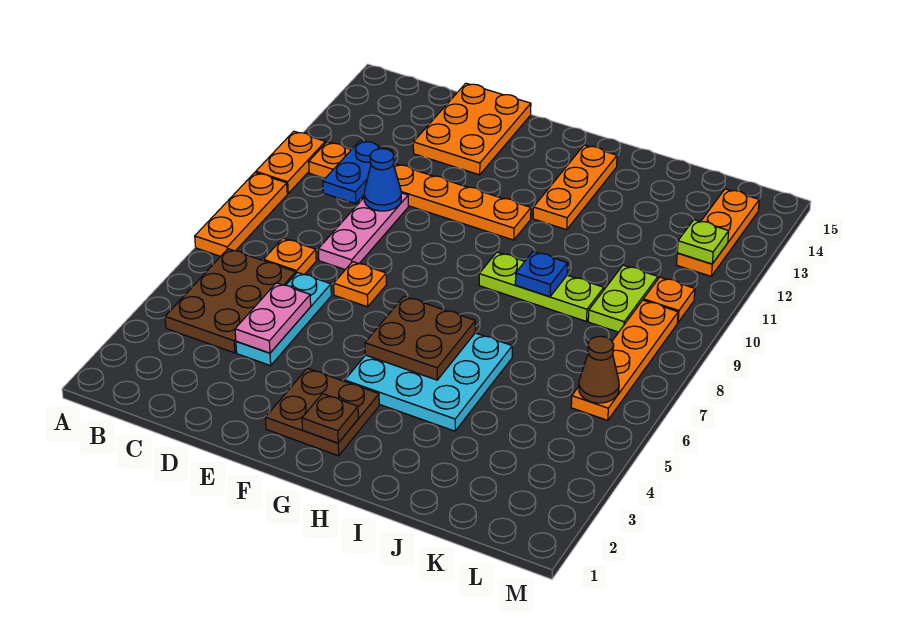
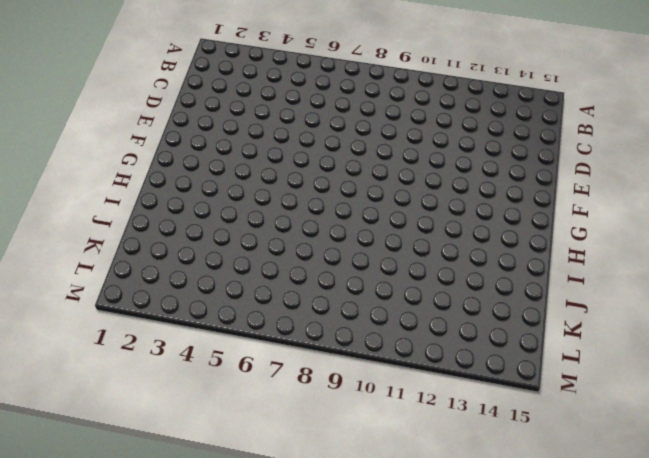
none -> orange plate A7:A9 level 1
none -> orange plate A10:A11 level 1
none -> brown plate B4:C6 level 1

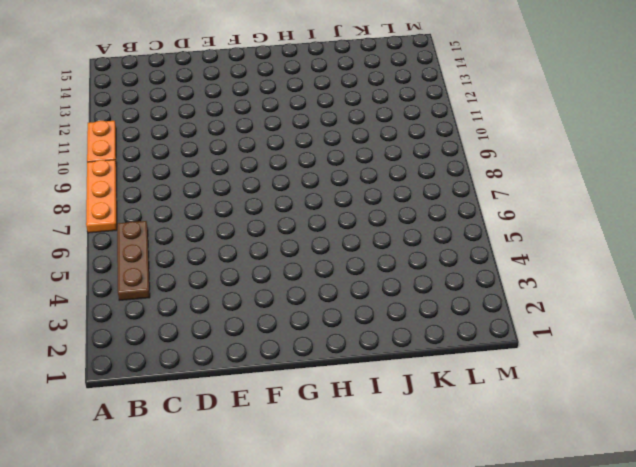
brown plate B4:B6 level 1 -> brown plate B4:C6 level 1
none -> orange plate B11:G11 level 1
none -> orange plate C7 level 1
none -> cyan plate D4:D6 level 1

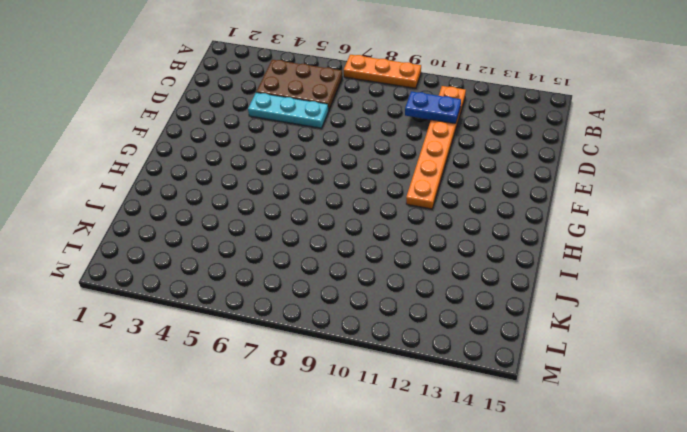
none -> orange plate A10:A11 level 1
none -> orange plate C7 level 1
none -> pink plate D8:D10 level 1

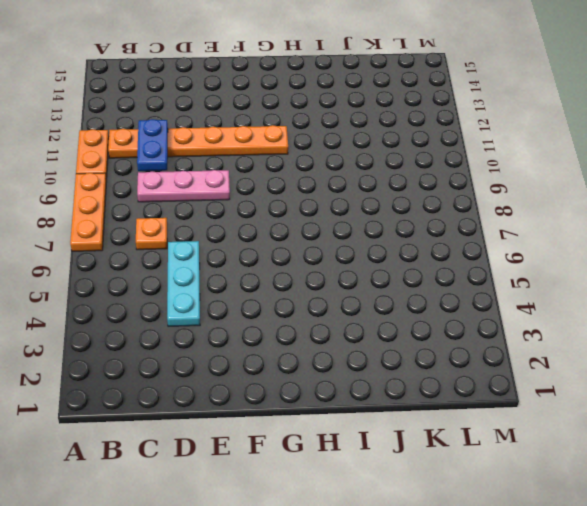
pink plate C9:E9 level 1 -> pink plate D8:D10 level 1
none -> brown plate B4:C6 level 1
none -> orange plate D13:E15 level 1
none -> orange plate E7 level 1

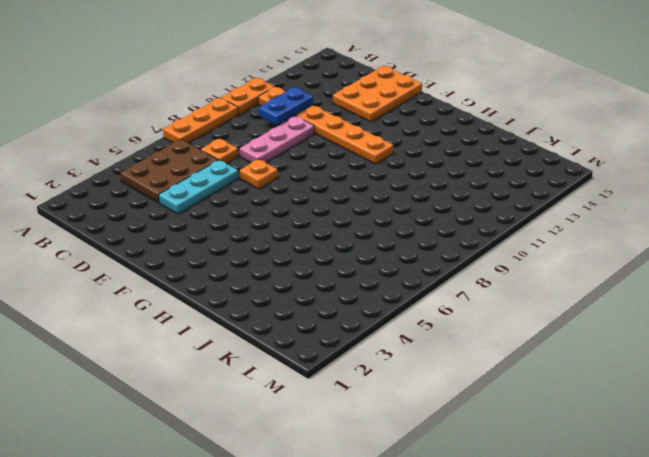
none -> brown plate F2:G3 level 1
none -> cyan plate G4:I6 level 1
none -> lime plate H9:J9 level 1

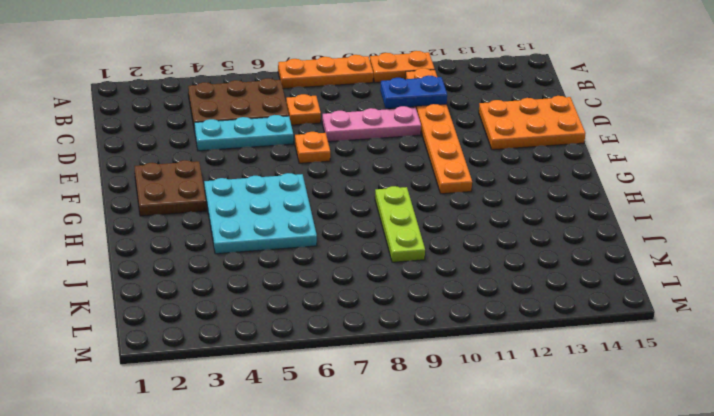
none -> orange plate H12:H14 level 1
none -> lime plate K9:K10 level 1
none -> orange plate L6:L9 level 1

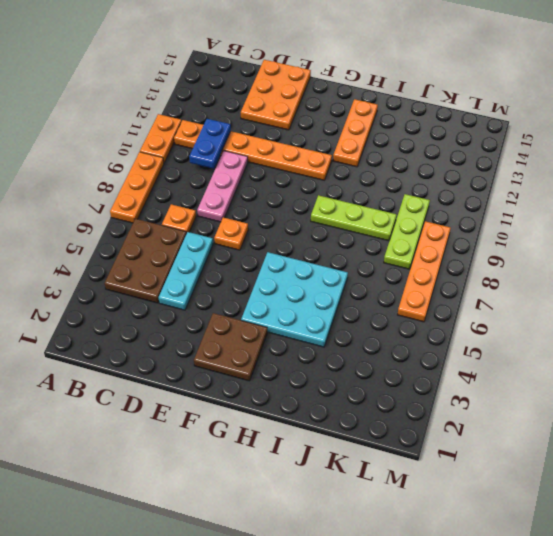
lime plate K8:K10 level 1 -> lime plate K9:K10 level 1
none -> orange plate L10 level 1
none -> orange plate L12:L14 level 1
none -> pink plate D4:D5 level 2

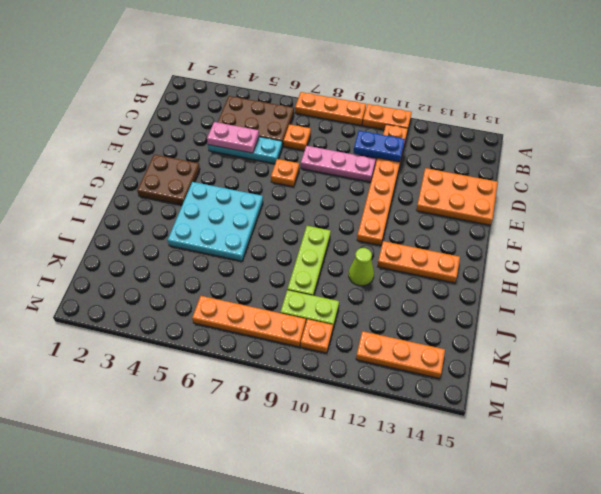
lime cone I11 level 1 -> none
none -> blue cone D10 level 2
none -> brown plate G2 level 2
none -> brown plate G5:H6 level 2

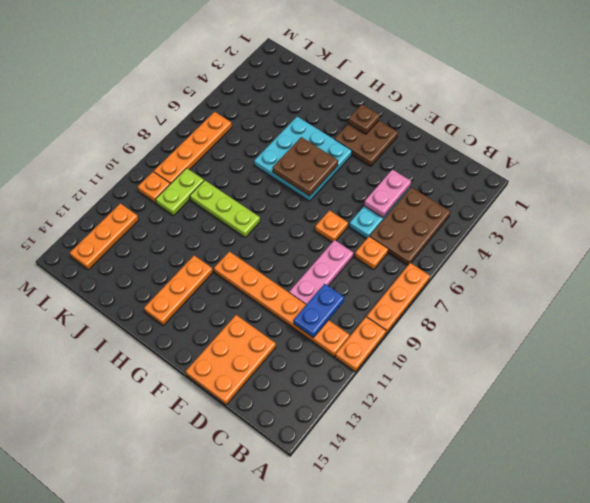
none -> blue cone D10 level 2
none -> blue plate I9 level 2
none -> brown cone L6 level 2

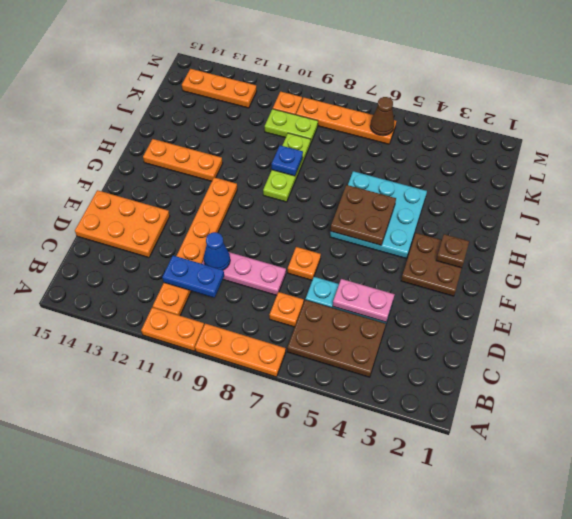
none -> lime plate L12 level 2

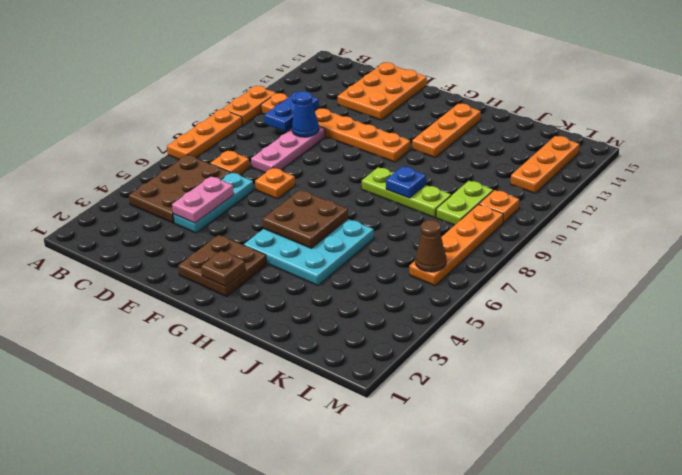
none -> lime plate L12 level 2

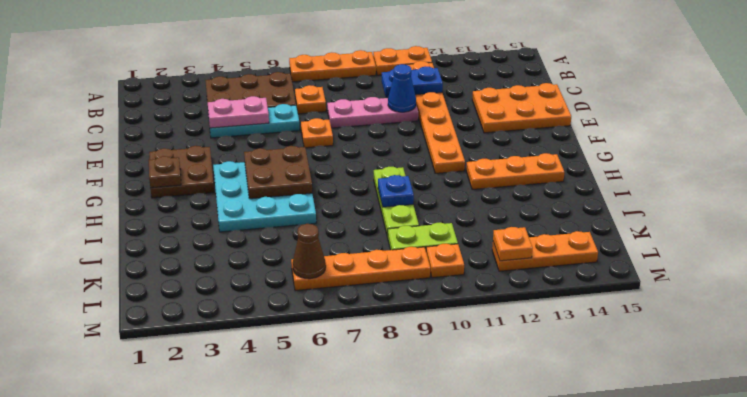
orange plate L12 level 2 -> lime plate L12 level 2

